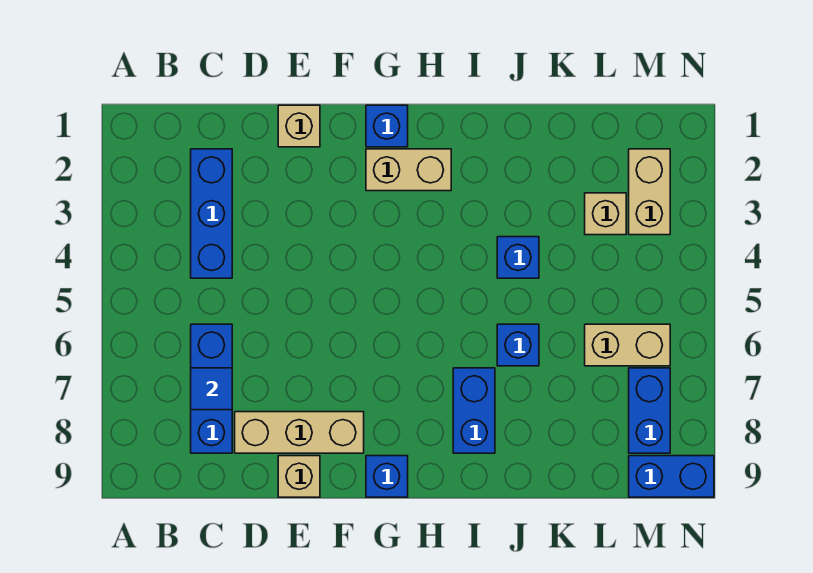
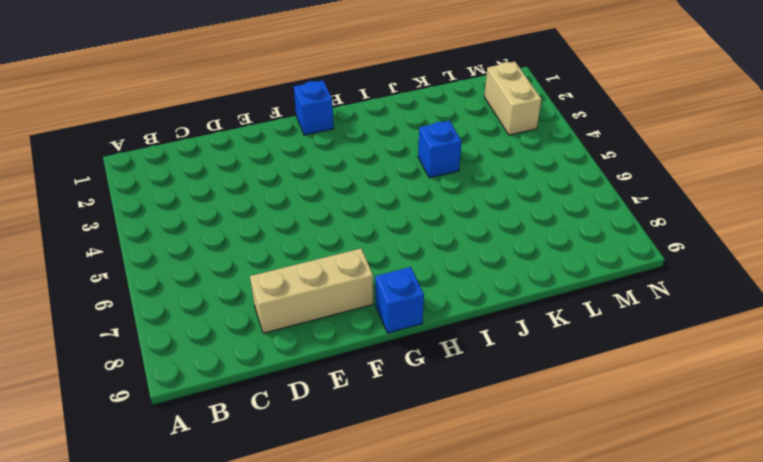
none -> blue brick C2:C4 level 1
none -> blue brick C6:C8 level 1
none -> tan brick E1 level 1

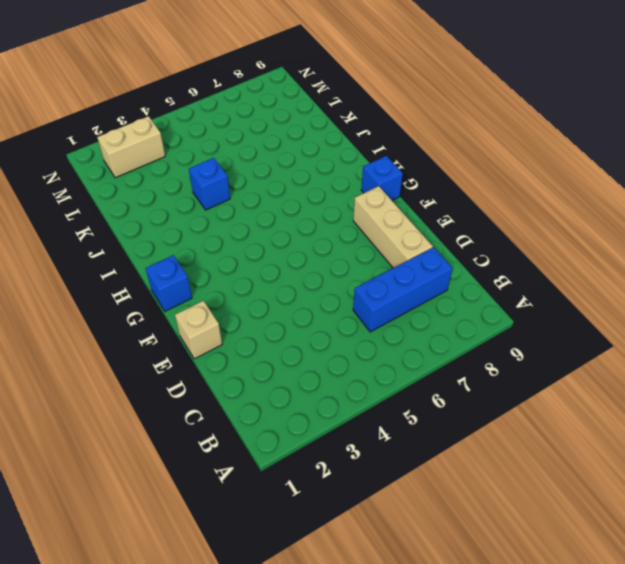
none -> blue brick C2:C4 level 1
none -> tan brick E9 level 1
none -> tan brick G2:H2 level 1

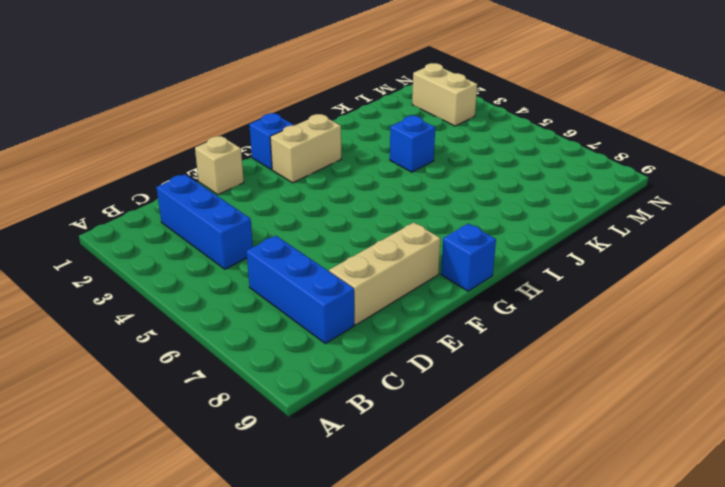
none -> tan brick E9 level 1
none -> blue brick I7:I8 level 1
none -> blue brick J6 level 1

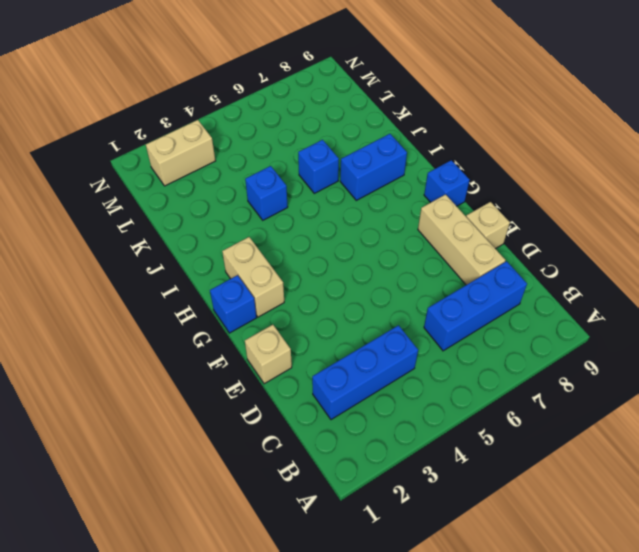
none -> tan brick L3 level 1
none -> tan brick L6:M6 level 1
none -> blue brick M7:M8 level 1

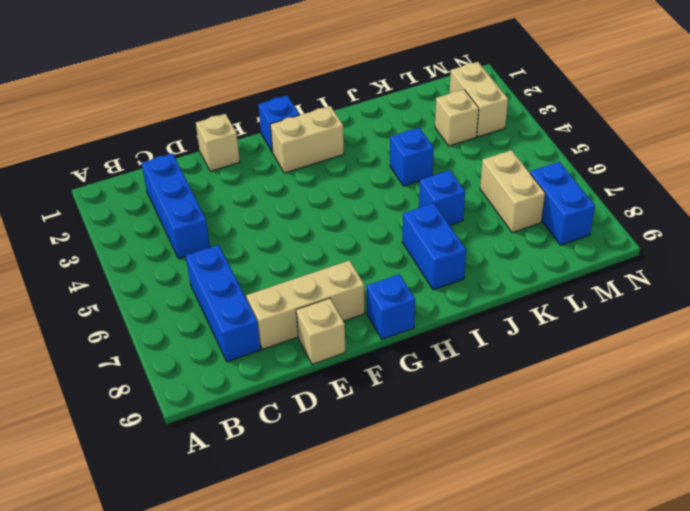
tan brick L6:L7 level 1 -> tan brick L6:M6 level 1
none -> blue brick M9:N9 level 1
none -> blue tile C7 level 2

